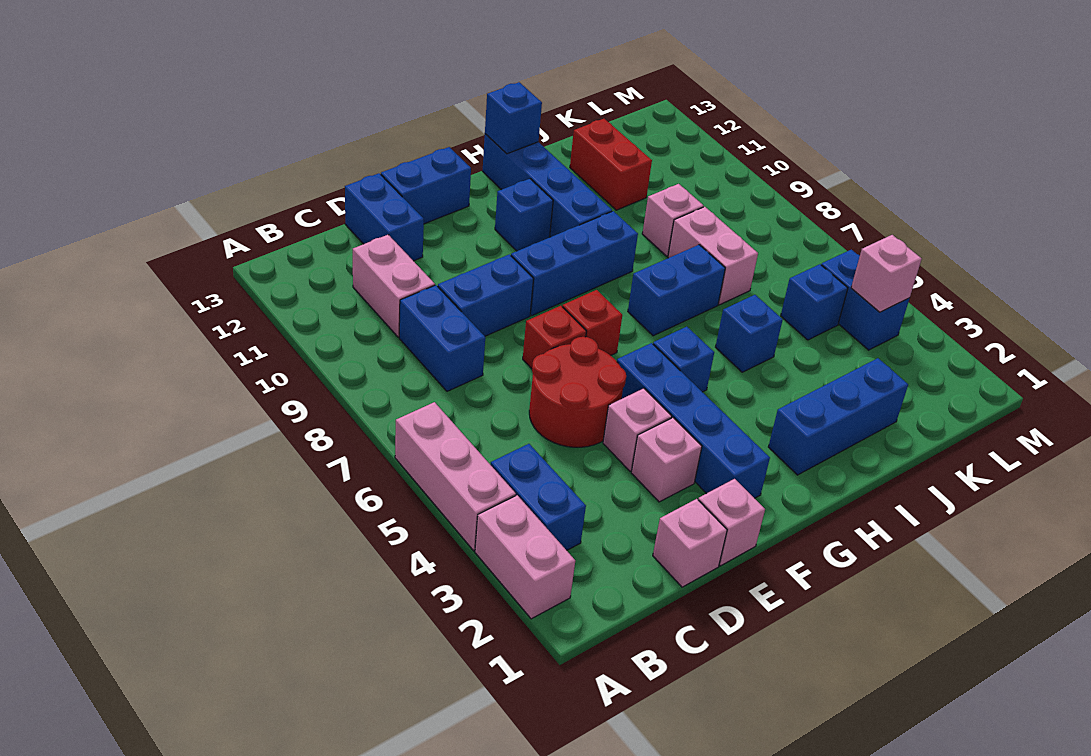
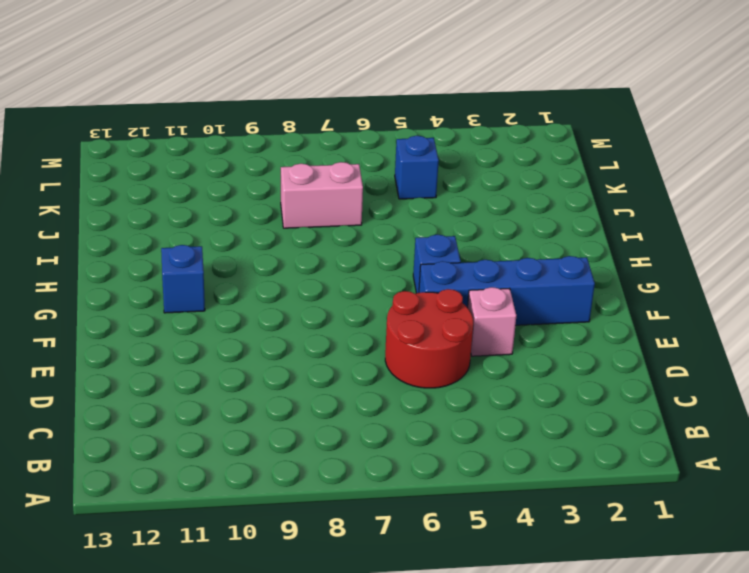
none -> pink brick A2:A3 level 1
none -> pink brick A4:A6 level 1
none -> blue brick B3:B4 level 1
none -> blue brick C8:C9 level 1

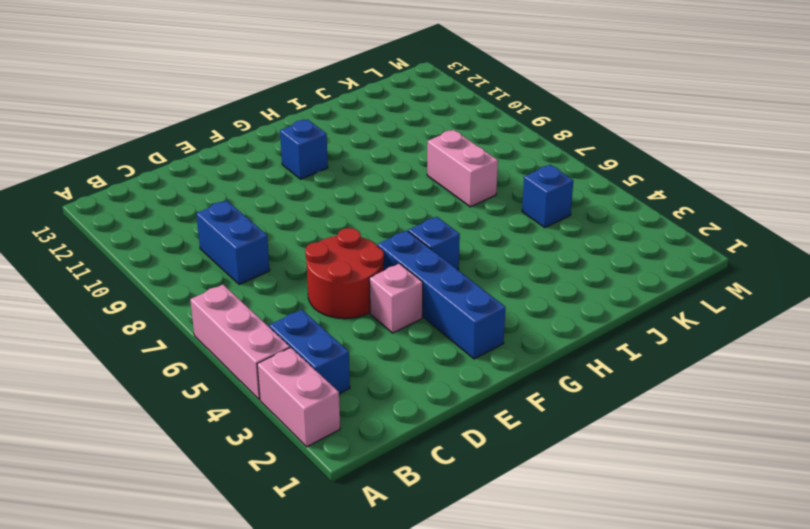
none -> pink brick C10:C11 level 1
none -> pink brick D1 level 1
none -> blue brick D9:E9 level 1
none -> blue brick D12:D13 level 1

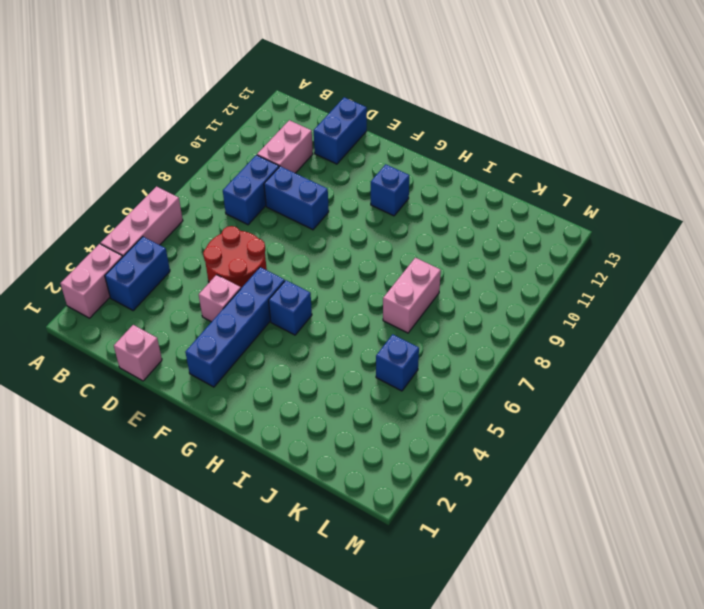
none -> pink brick E1 level 1
none -> pink brick E3 level 1
none -> red brick E7 level 1
none -> blue brick E13:F13 level 1

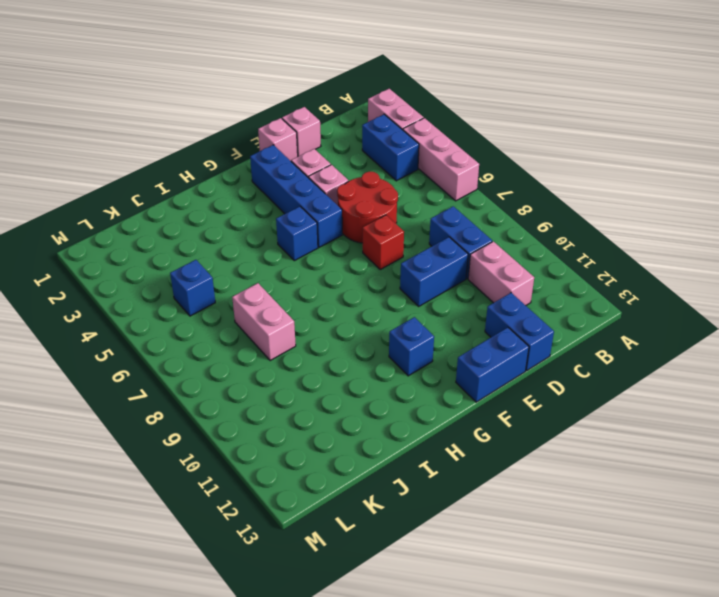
none -> red brick F7 level 1
none -> blue brick F9:H9 level 1
none -> blue brick H2:J2 level 1
none -> blue brick H7:I7 level 1

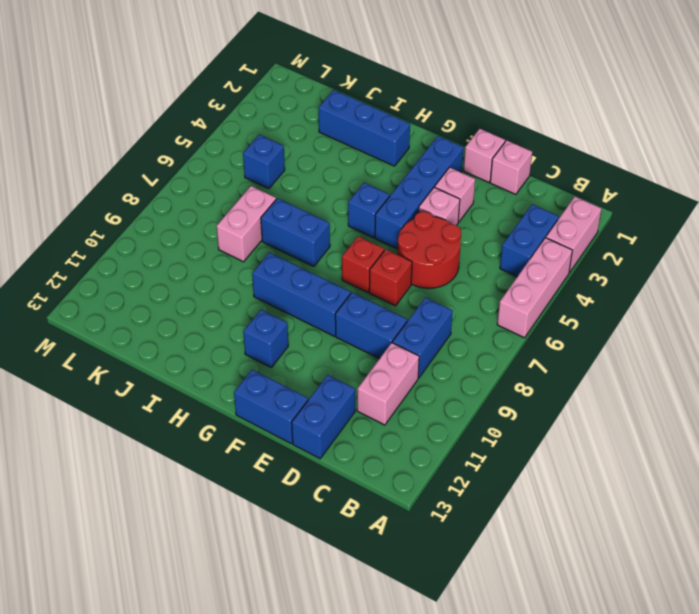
none -> blue brick H10:H13 level 1
none -> blue brick I5 level 1
none -> pink brick J9 level 1
none -> red brick J11:J12 level 1

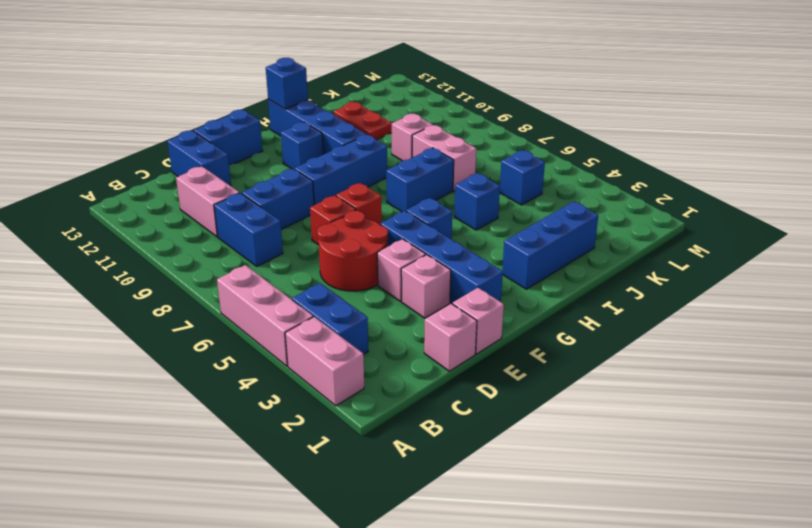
red plate J11:J12 level 1 -> red brick J11:J12 level 1
none -> blue brick L4:L5 level 1
none -> pink brick L4 level 2

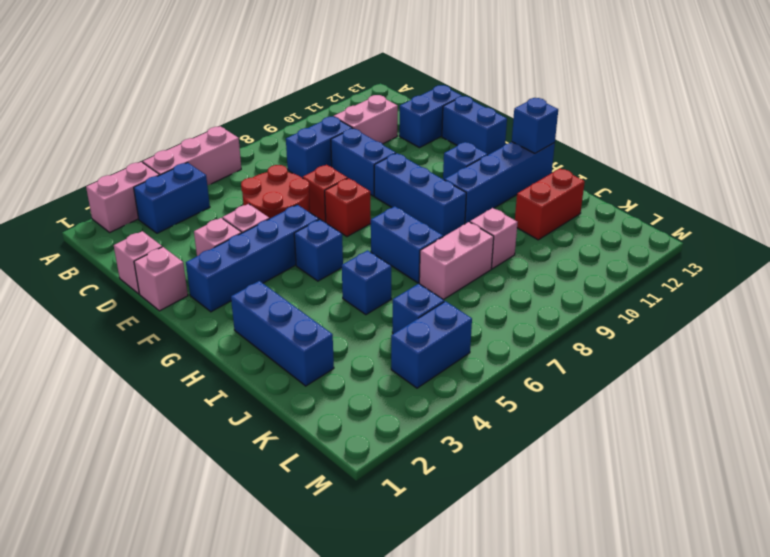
none -> pink brick L4 level 2

